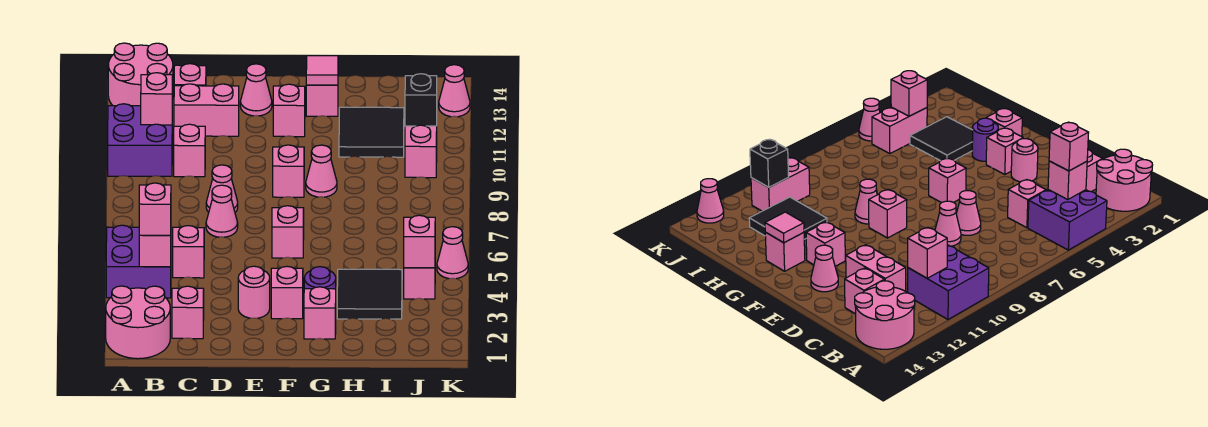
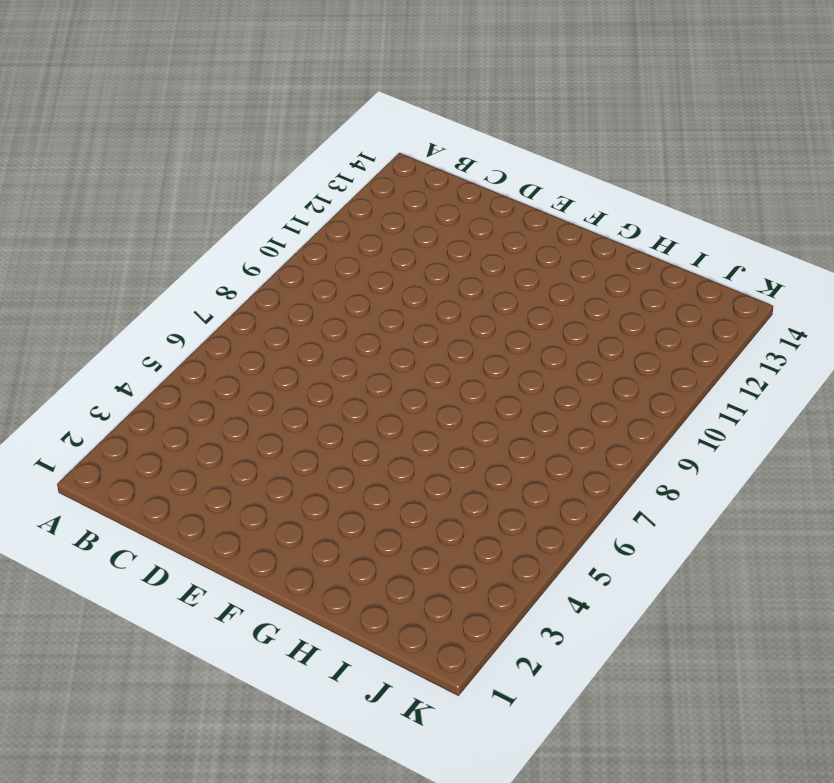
none -> pink round brick A1:B2 level 1
none -> purple brick A4:B5 level 1
none -> purple brick A10:B11 level 1
none -> pink round brick A13:B14 level 1

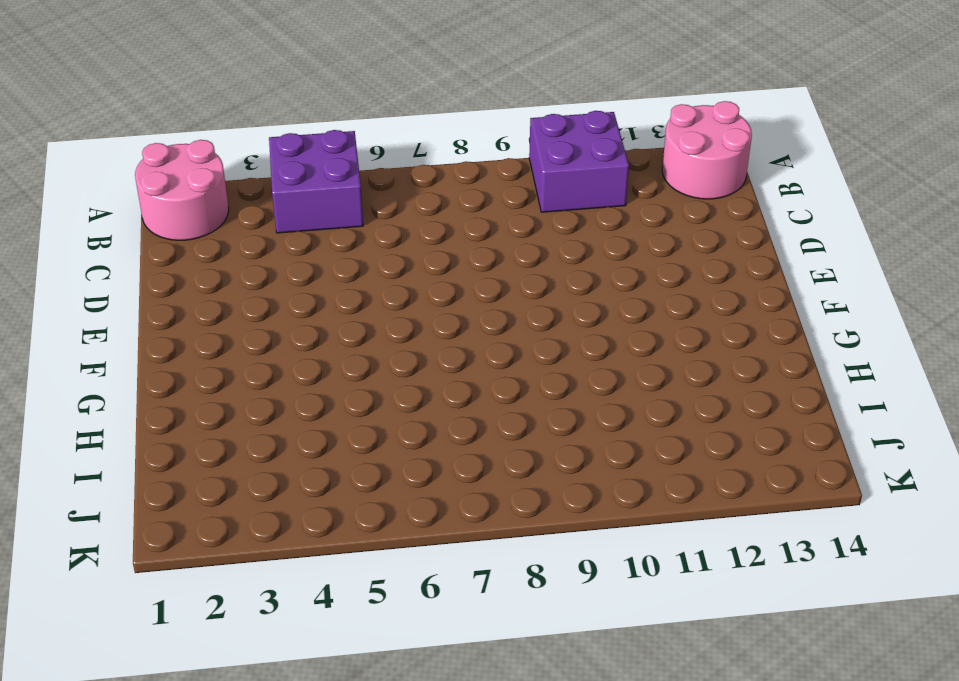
none -> pink brick C2 level 1
none -> pink brick C5 level 1
none -> pink brick C10 level 1
none -> pink brick C12:D12 level 1

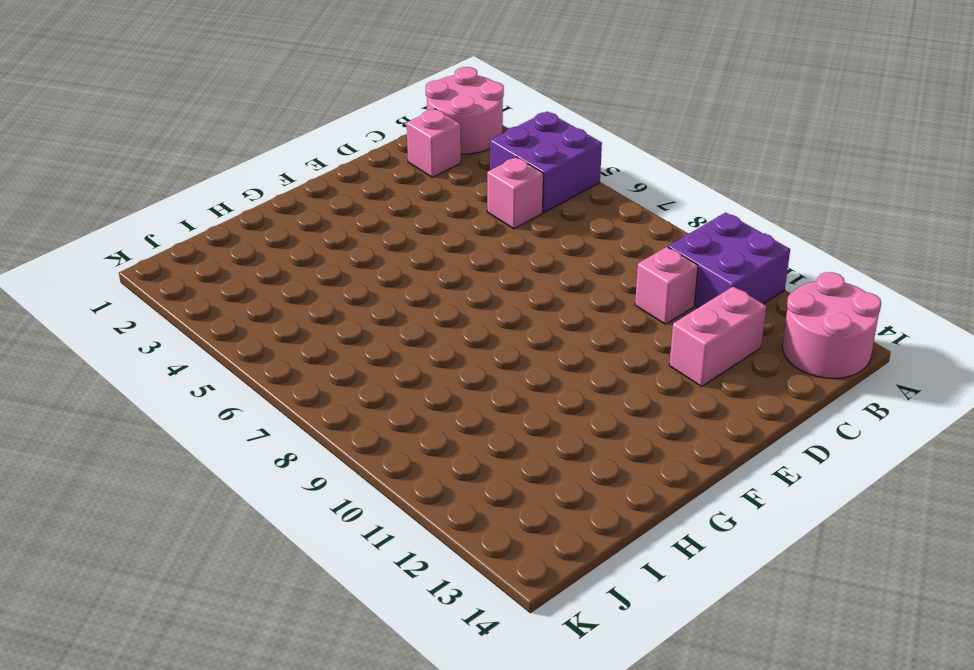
none -> pink brick C13 level 1
none -> pink cone D7 level 1
none -> pink cone D8 level 1
none -> pink round brick E3 level 1

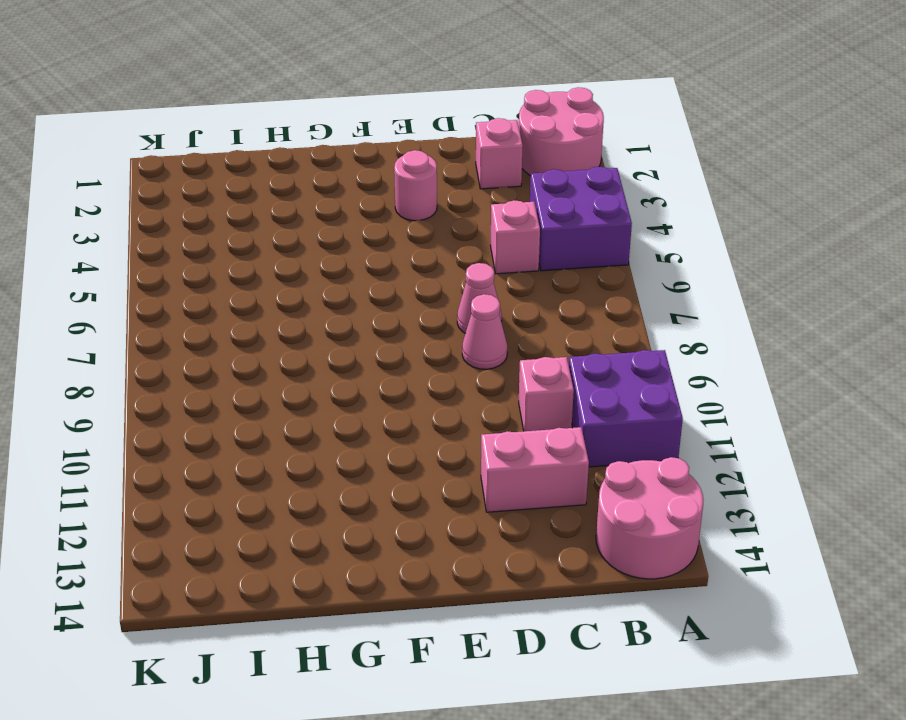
none -> pink brick C13 level 1
none -> pink cone E13 level 1
none -> pink brick F3 level 1
none -> pink brick F6 level 1

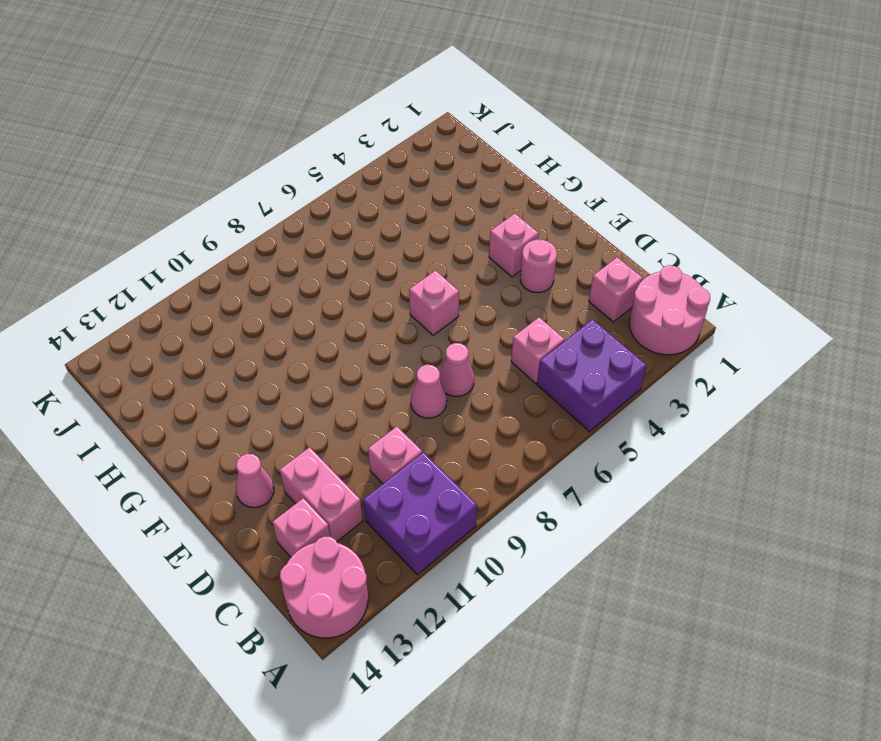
none -> pink brick F9 level 1
none -> pink brick F12 level 1
none -> pink brick G2 level 1
none -> purple round brick G3 level 1

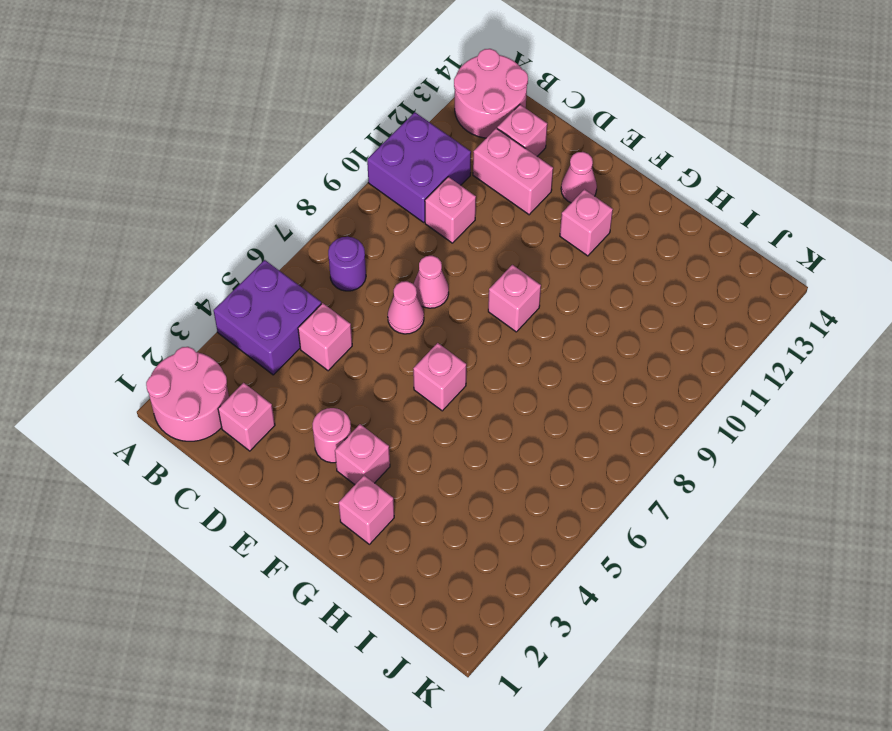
purple round brick B7 level 1 -> purple round brick G3 level 1
none -> pink cone G9 level 1
none -> pink brick G13 level 1
none -> black tile H3:I4 level 1
none -> black tile H11:I12 level 1

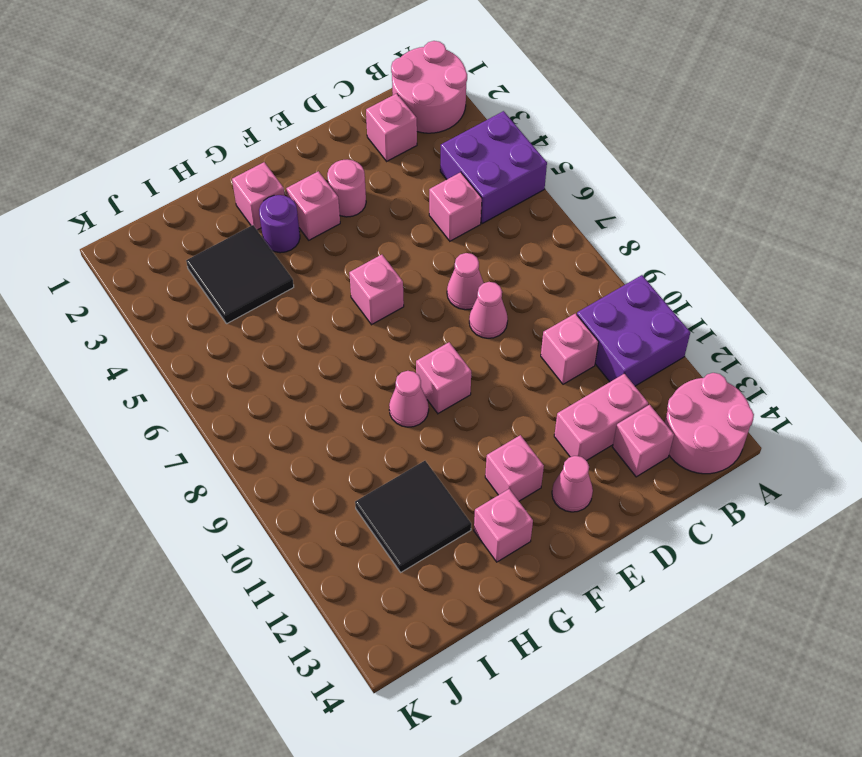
none -> pink brick J4:J5 level 1
none -> pink brick J10:J11 level 1
none -> pink cone K5 level 1
none -> pink cone K13 level 1

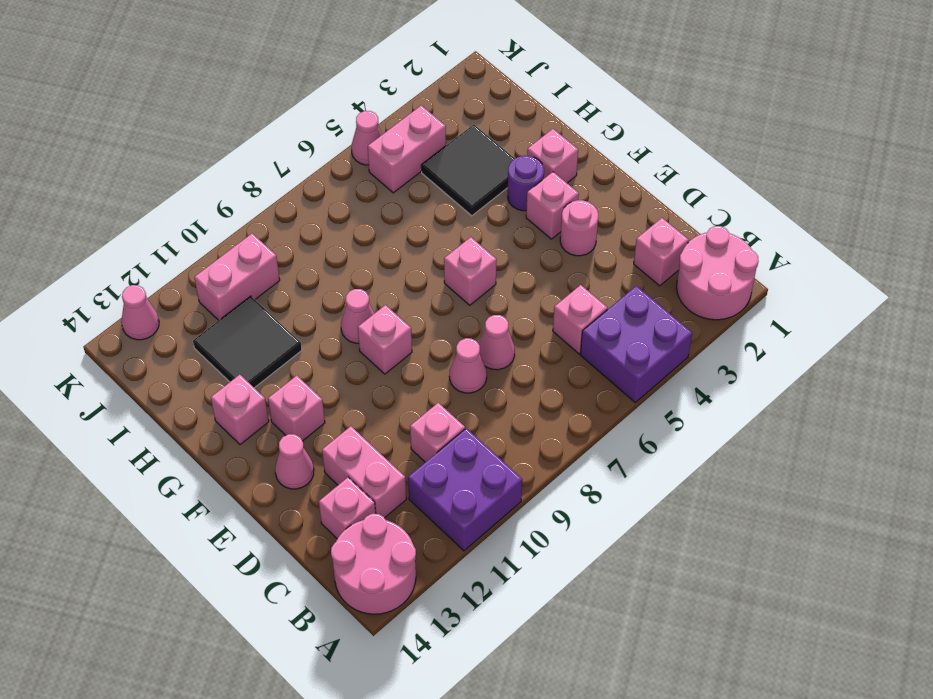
none -> pink brick B4 level 2
none -> pink brick B11 level 2
none -> pink tile G13 level 2
none -> pink brick J4 level 2

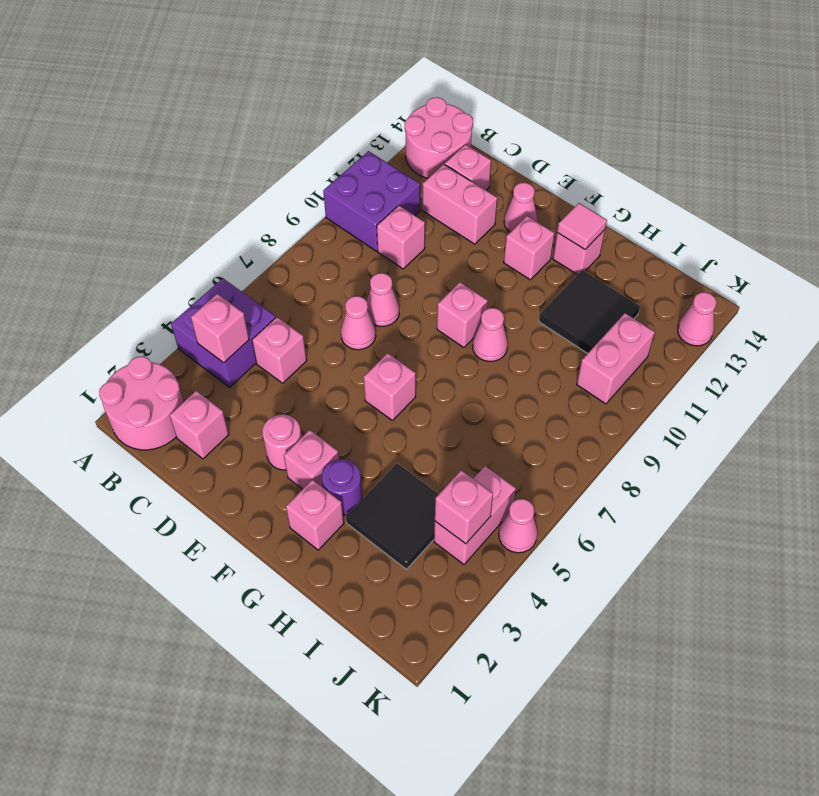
none -> pink brick B11 level 2
none -> black brick J11 level 2
none -> pink brick B4 level 3

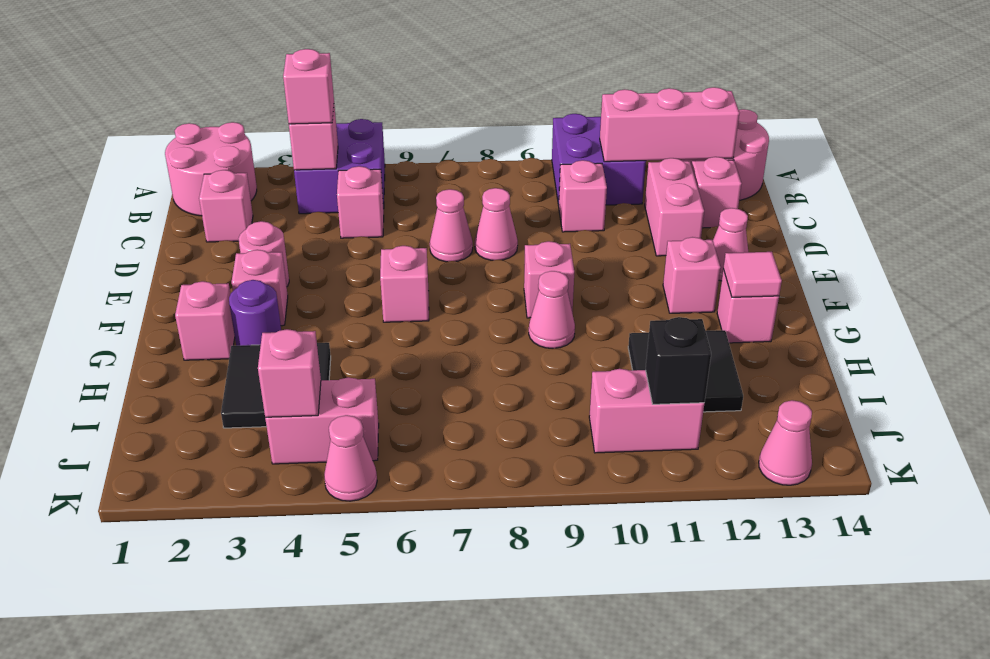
pink brick B11:B13 level 2 -> pink brick B11 level 2

